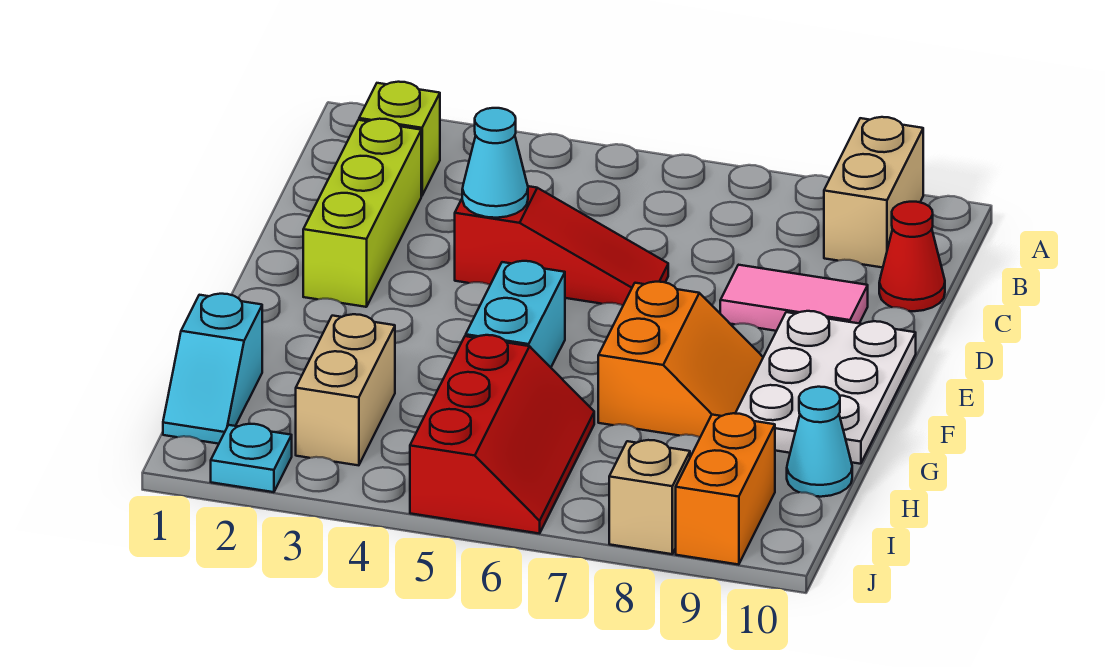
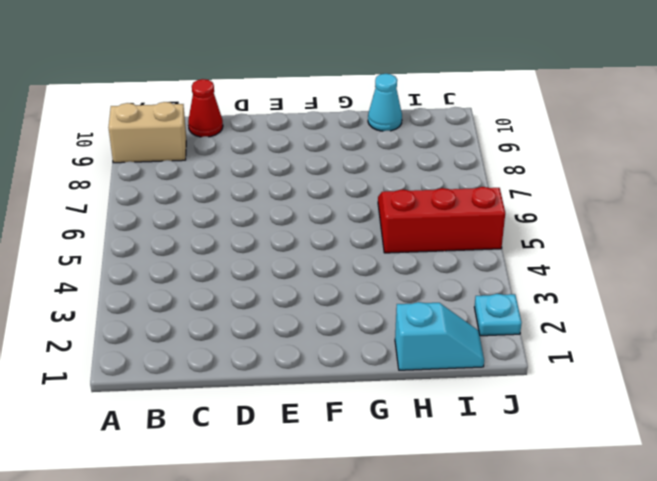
none -> lime brick B2 level 1
none -> lime brick C2:E2 level 1
none -> red slope D4:D6 level 1 top 4

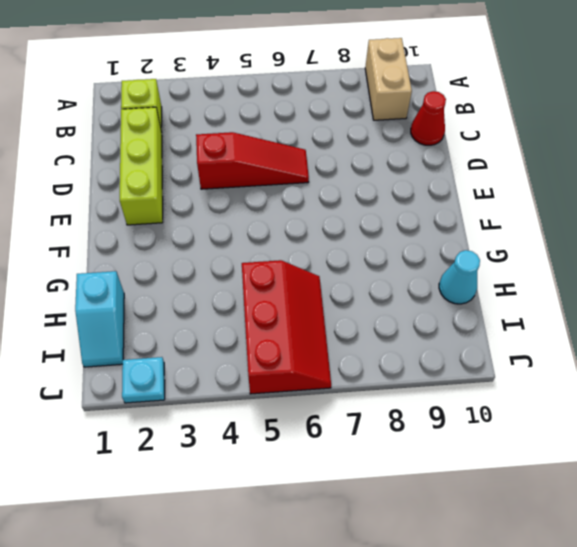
none -> pink tile D8:D9 level 1
none -> white plate E9:G10 level 1
none -> cyan brick F5:G5 level 1

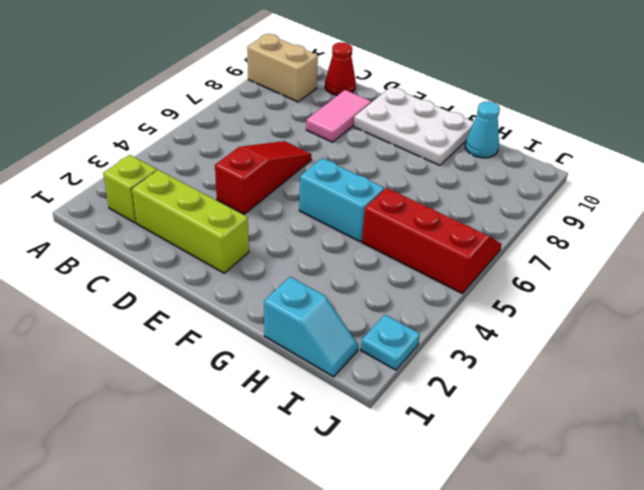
none -> orange slope F7:G8 level 1 top 7
none -> tan brick H3:I3 level 1
none -> orange brick I9:J9 level 1

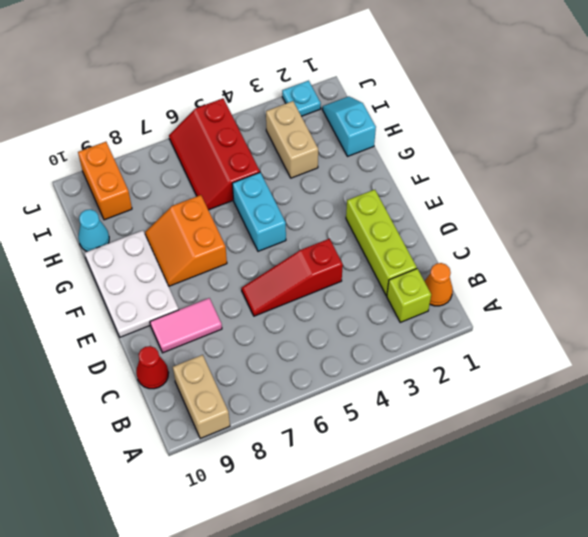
orange cone B1 level 1 -> none
none -> tan brick J8 level 1
none -> cyan cone D4 level 2

